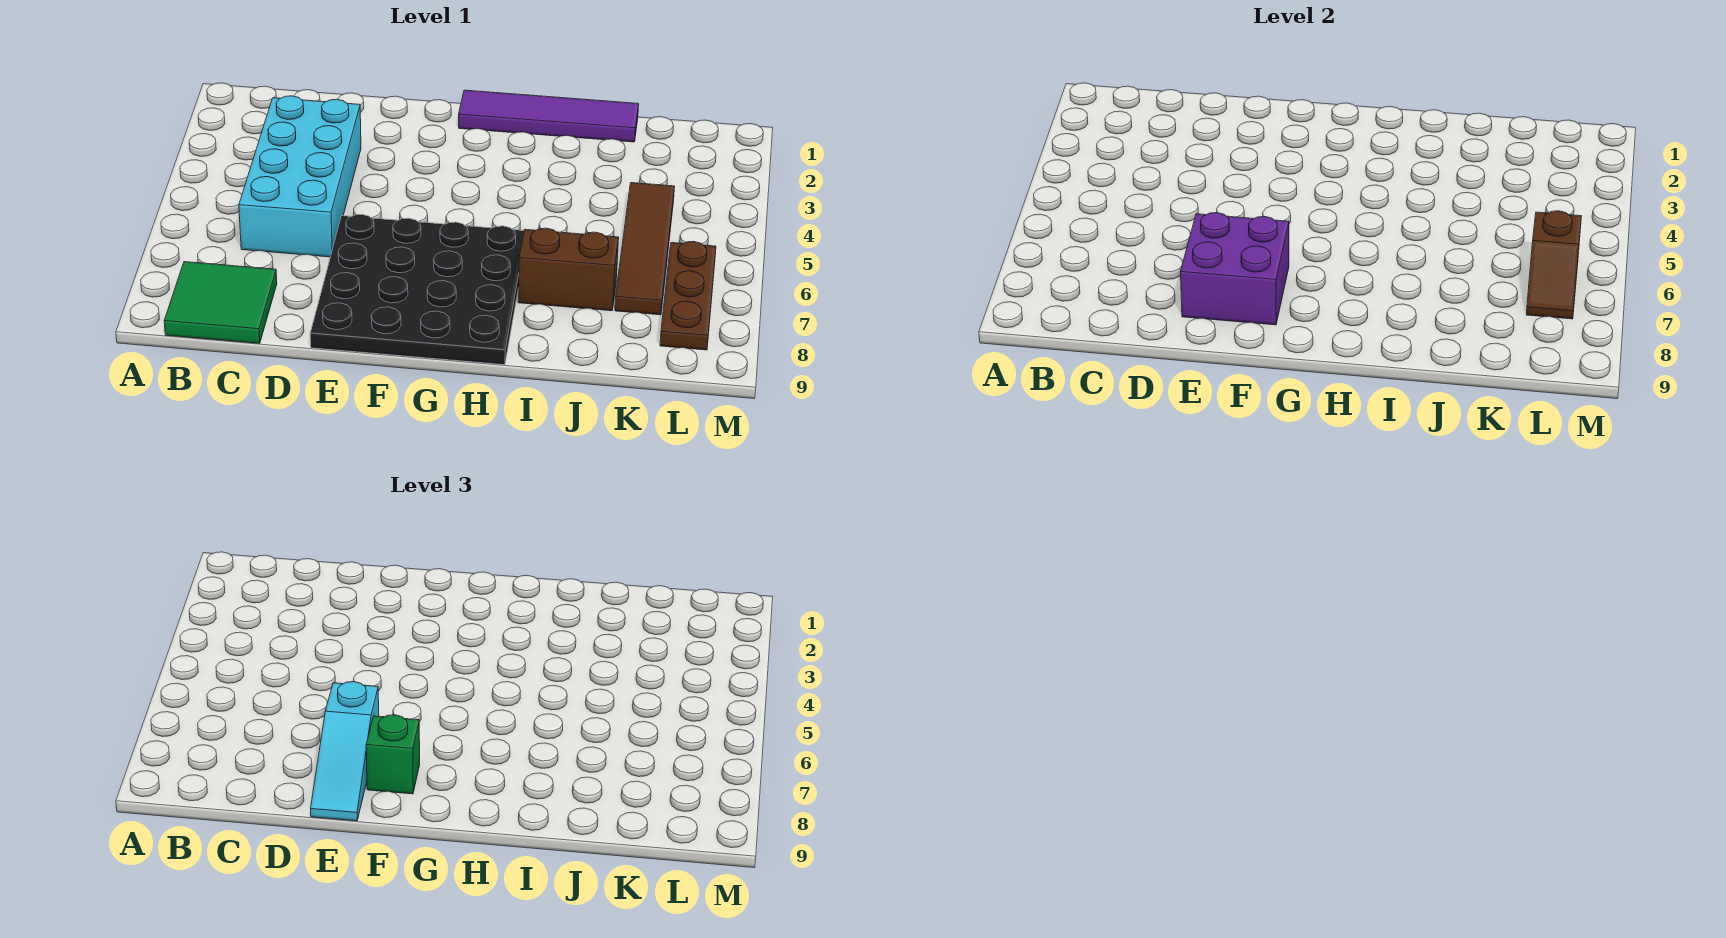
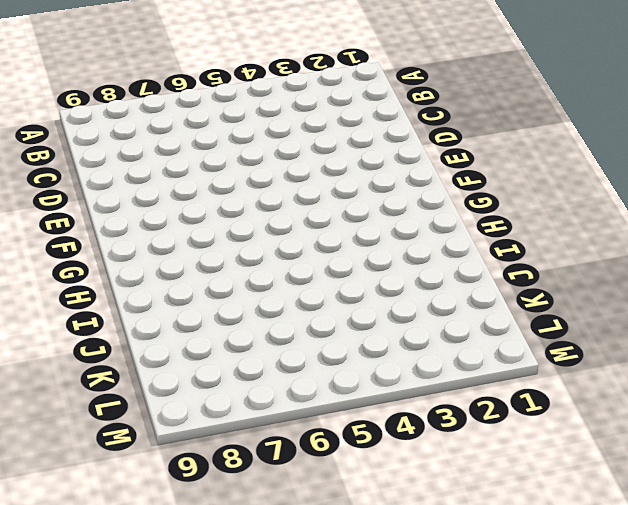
none -> green tile B8:C9 level 1
none -> cyan brick C3:D6 level 1

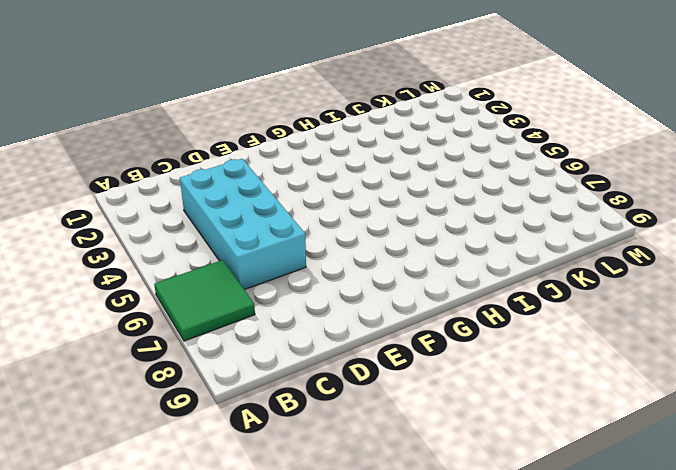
green tile A6:B7 level 1 -> green tile B8:C9 level 1
none -> black plate E6:H9 level 1
none -> purple tile G1:J1 level 1

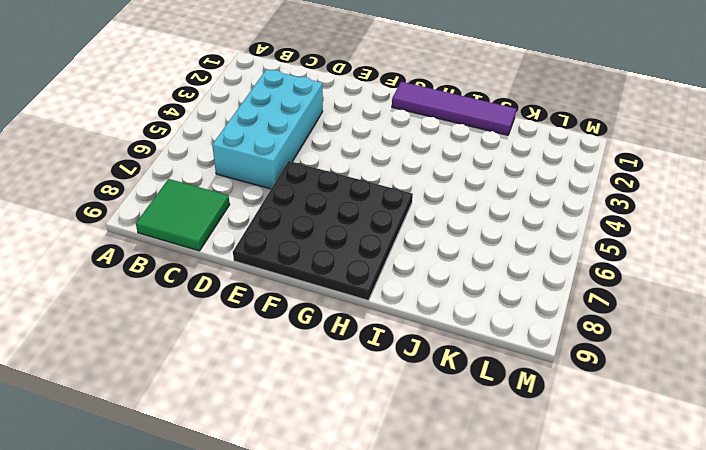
none -> brown brick I7:J7 level 1
none -> brown tile K4:K7 level 1

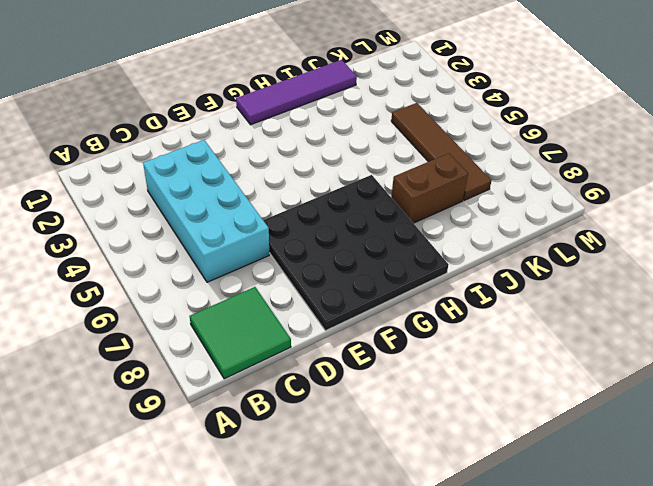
none -> brown plate L6:L8 level 1
none -> purple brick E7:F8 level 2

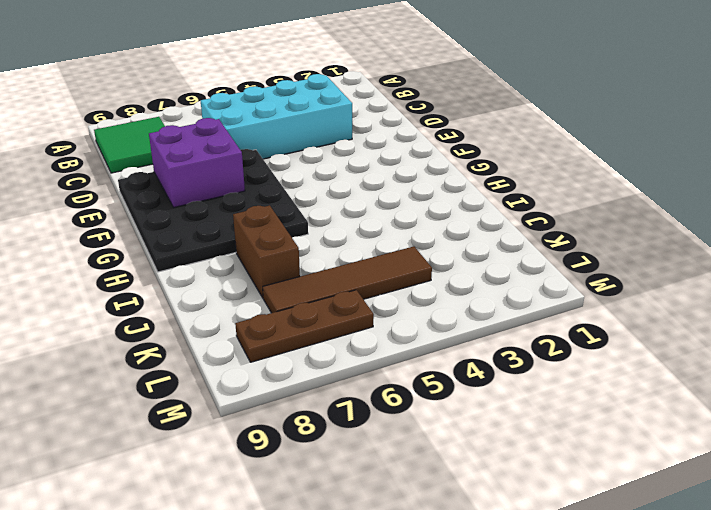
none -> purple tile G1:J1 level 1
none -> brown slope L6:L7 level 2 top 6

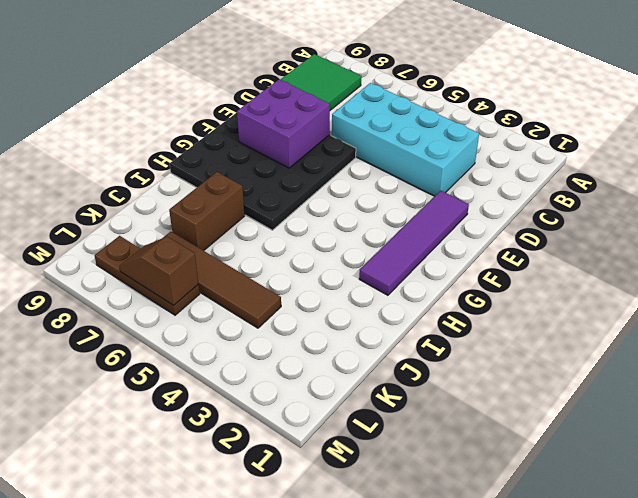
purple tile E2:H2 level 1 -> purple tile G1:J1 level 1
none -> cyan slope E7:E9 level 3 top 7
none -> green brick F8 level 3

